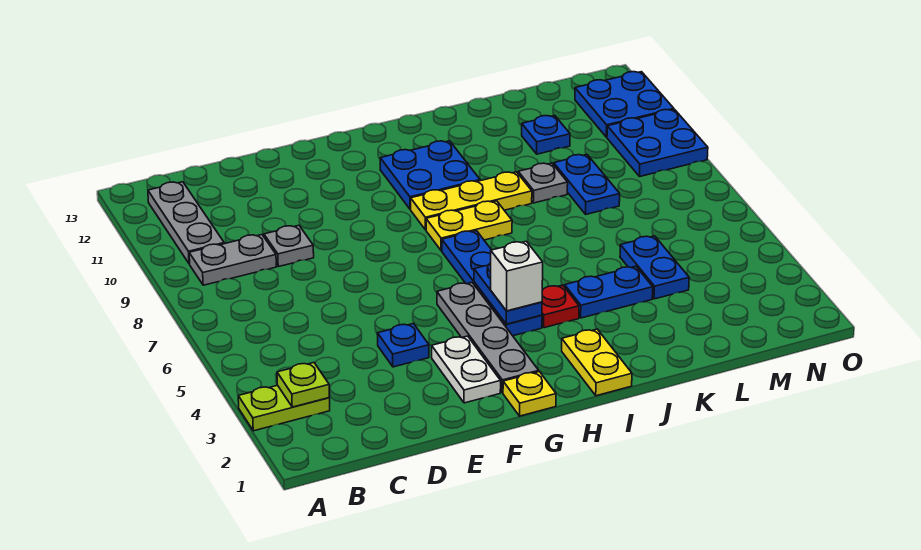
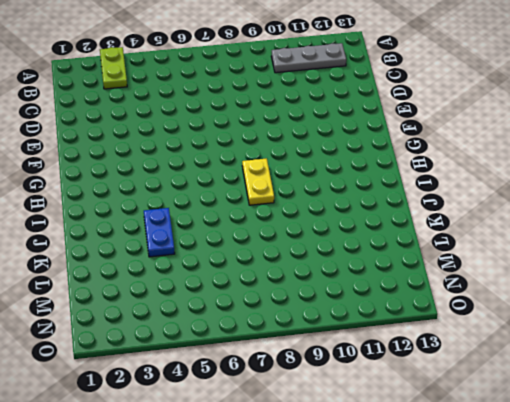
none -> grey plate B9:C9 level 1
none -> grey plate D9 level 1
none -> blue plate E4 level 1

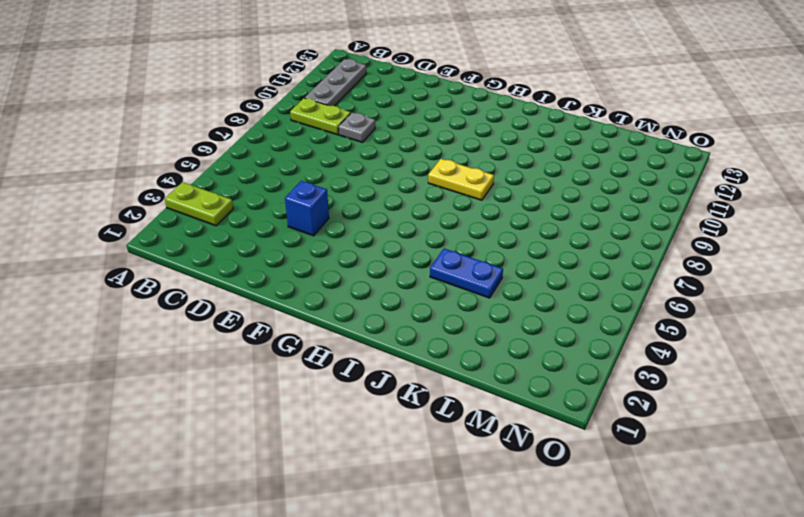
lime plate B9:C9 level 1 -> grey plate B9:C9 level 1
blue brick E4 level 1 -> blue plate E4 level 1
none -> white plate F2:F3 level 1
none -> yellow plate G1 level 1
none -> grey plate G2:G5 level 1

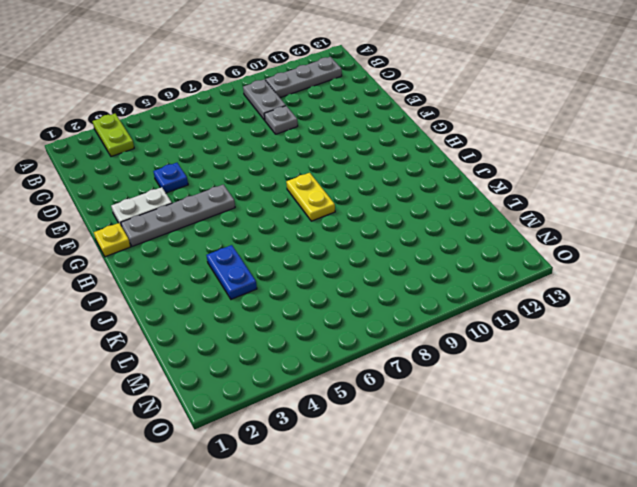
none -> blue plate H4:H7 level 1
none -> yellow plate H9:J9 level 1
none -> blue plate H10:I11 level 1

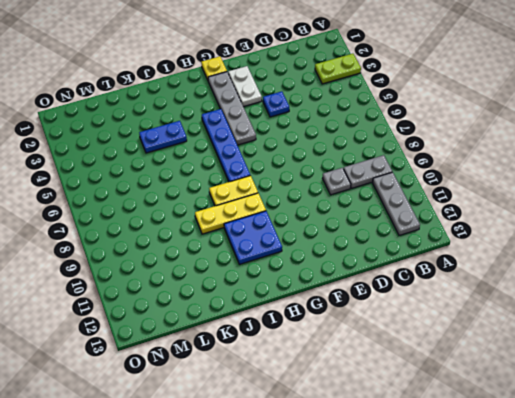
none -> yellow plate I1:I2 level 1
none -> red plate I4 level 1
none -> grey plate K9 level 1

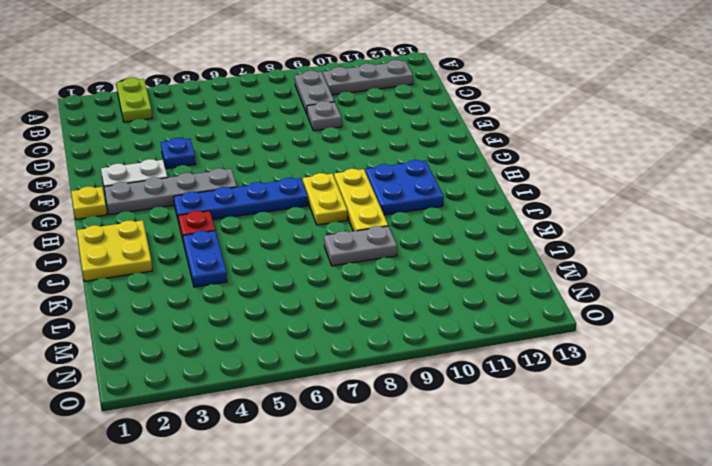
yellow plate I1:J2 level 1 -> yellow plate I1:I2 level 1
grey plate K8:K9 level 1 -> grey plate K9 level 1
none -> blue plate L4:L5 level 1
none -> blue plate L8:L9 level 1
none -> blue plate L11 level 1

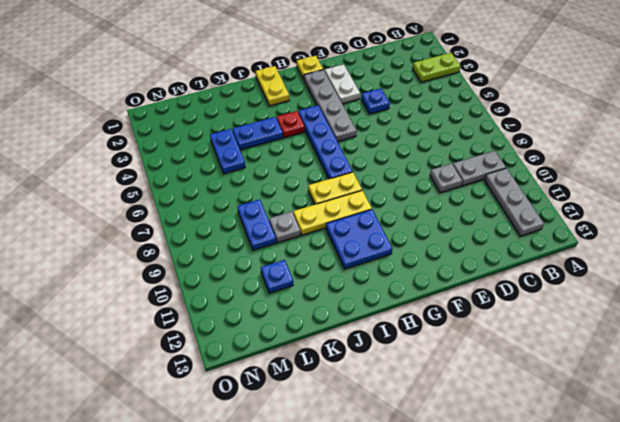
none -> blue plate N9:O10 level 1
none -> blue plate N11:O12 level 1
none -> lime plate B3 level 2

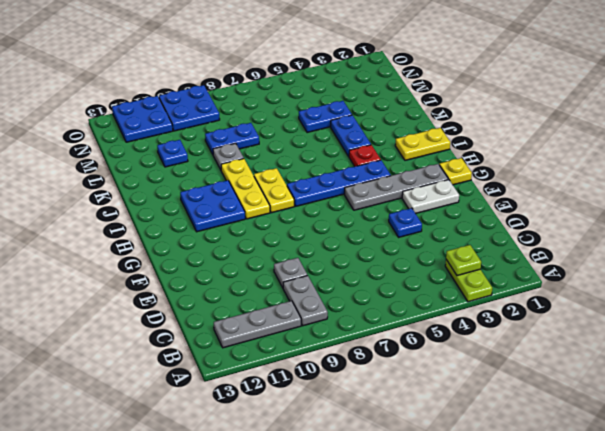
none -> blue plate H4:H5 level 2
none -> white brick H4 level 3

